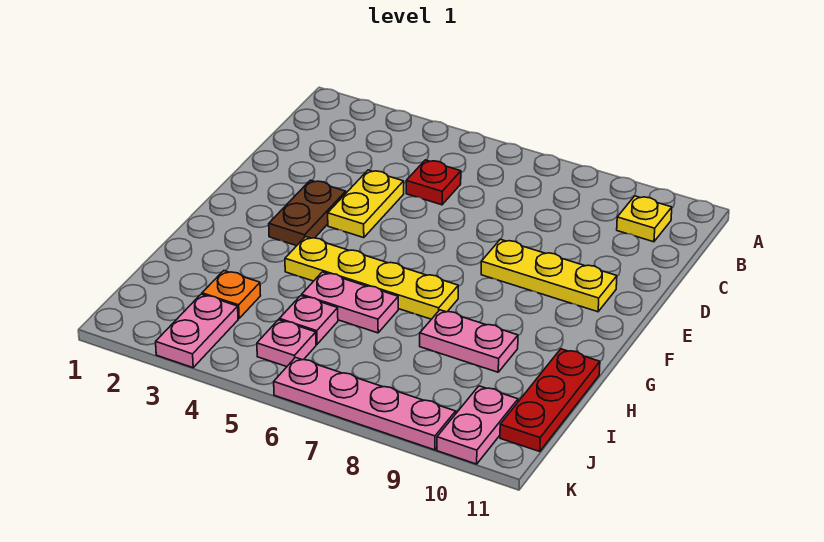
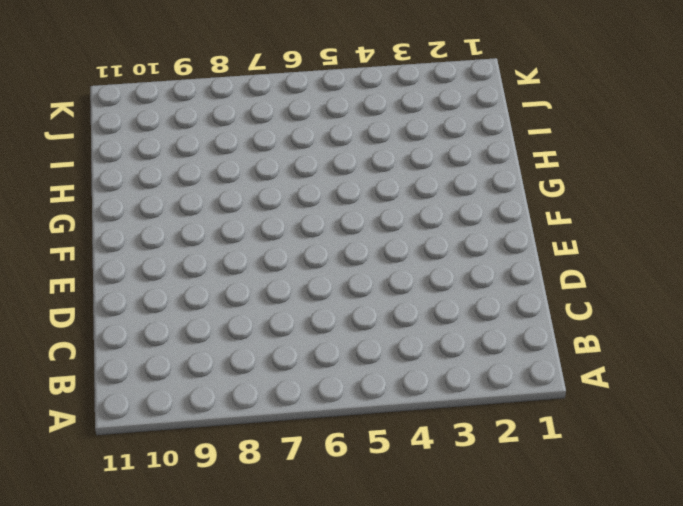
none -> yellow plate B10 level 1
none -> red plate C5 level 1
none -> yellow plate D4:E4 level 1

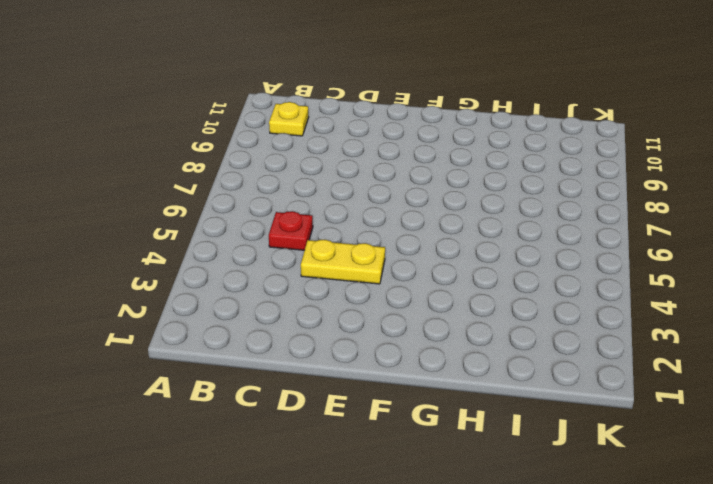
none -> brown plate E3:F3 level 1
none -> yellow plate E8:E10 level 1
none -> yellow plate G4:G7 level 1

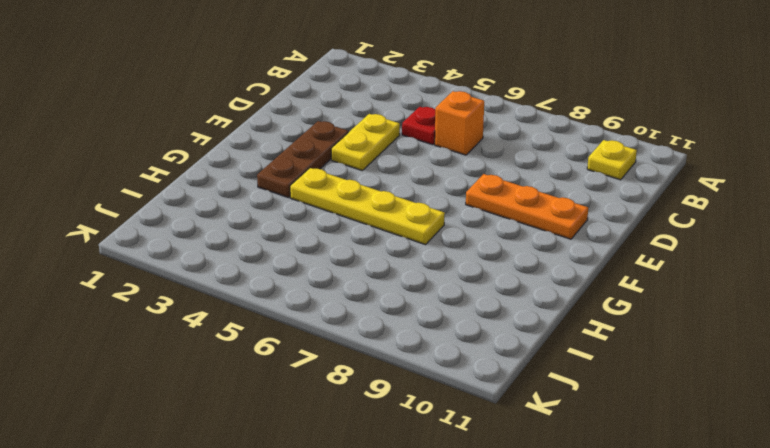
orange brick C6 level 1 -> none
brown plate E3:G3 level 1 -> brown plate E3:F3 level 1
orange plate E8:E10 level 1 -> yellow plate E8:E10 level 1
none -> pink plate H5:H6 level 1
none -> pink plate H8:H9 level 1
none -> red plate H11:J11 level 1

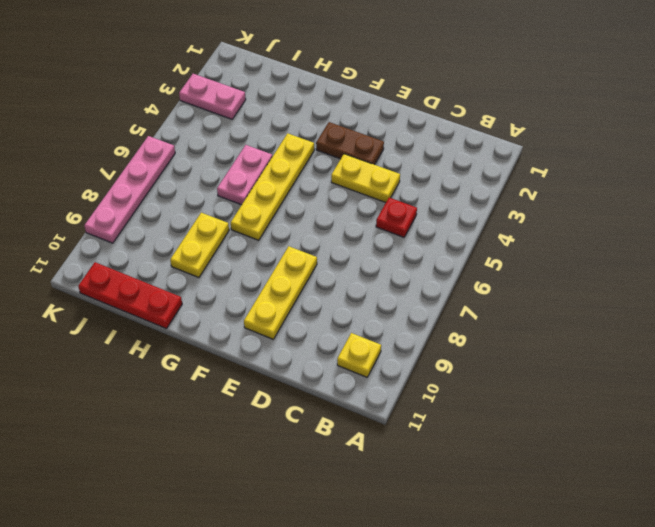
yellow plate H8:H9 level 1 -> pink plate H8:H9 level 1
none -> orange plate I3 level 1
none -> pink plate I5 level 1
none -> pink plate J5 level 1

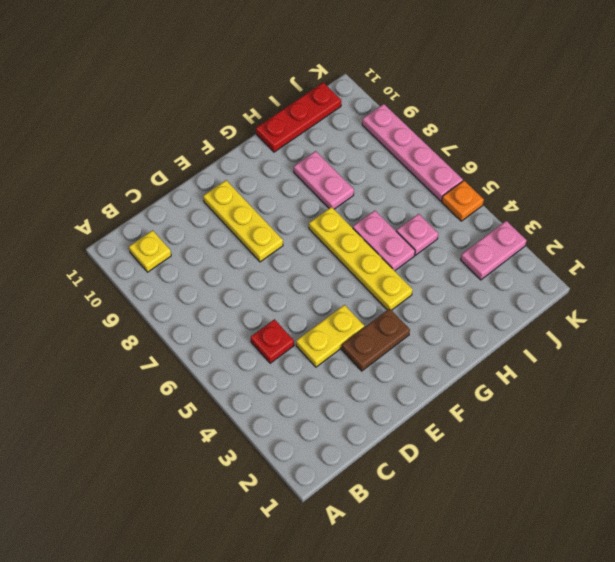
orange plate K5 level 1 -> orange plate I3 level 1
none -> pink plate J5 level 1
none -> pink plate J10:K10 level 1

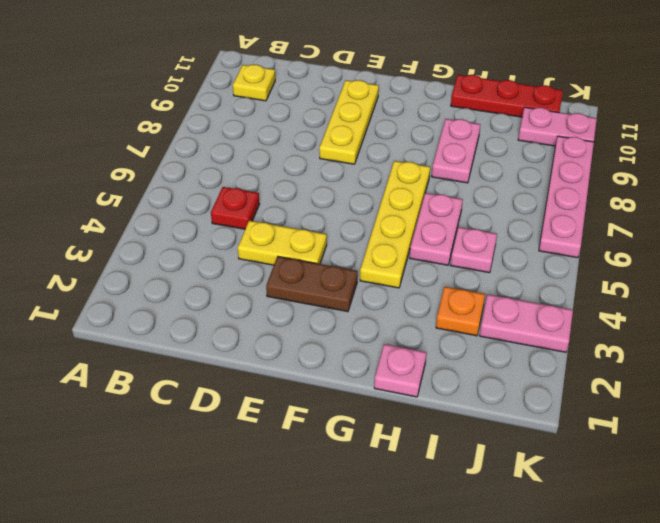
pink plate H1 level 1 -> pink plate J5 level 1

